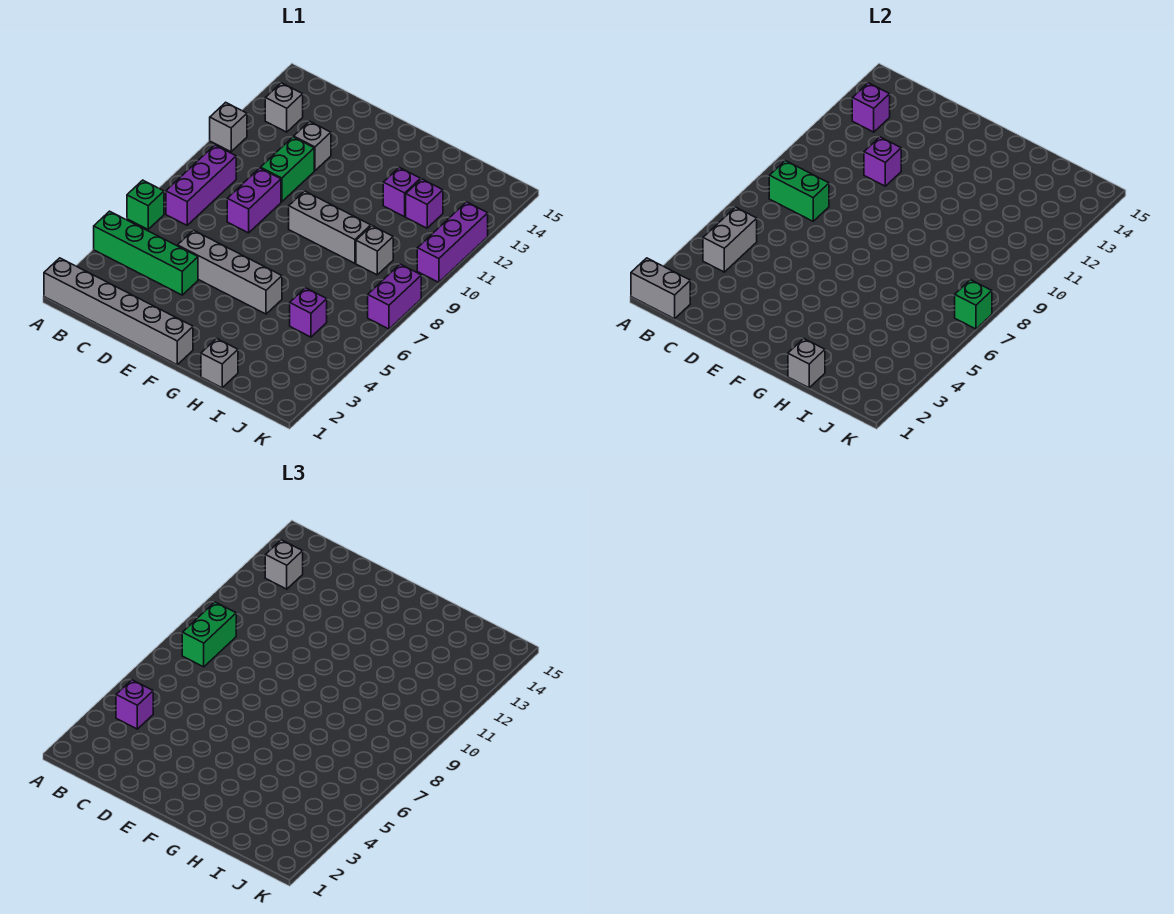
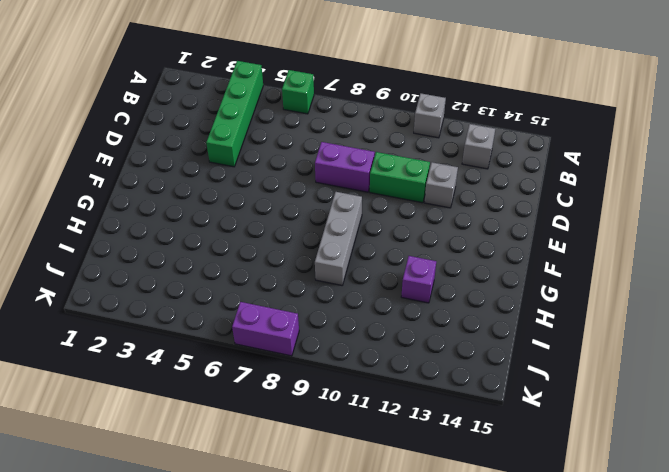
none -> grey brick A1:F1 level 1
none -> purple brick B7:B9 level 1
none -> grey brick D5:G5 level 1

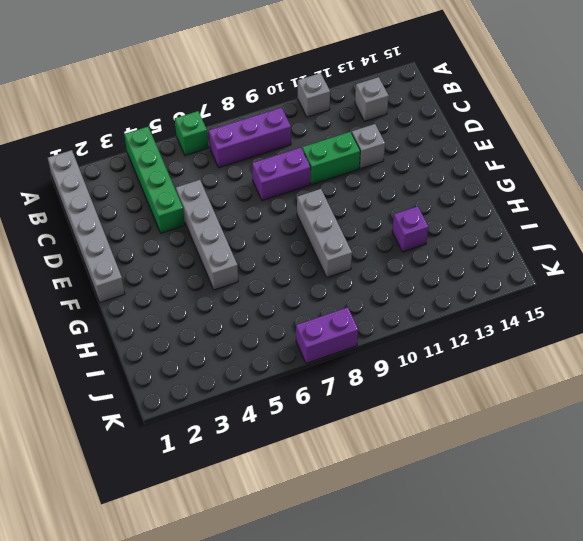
none -> grey brick H1 level 1
none -> purple brick I5 level 1
none -> grey brick I9 level 1

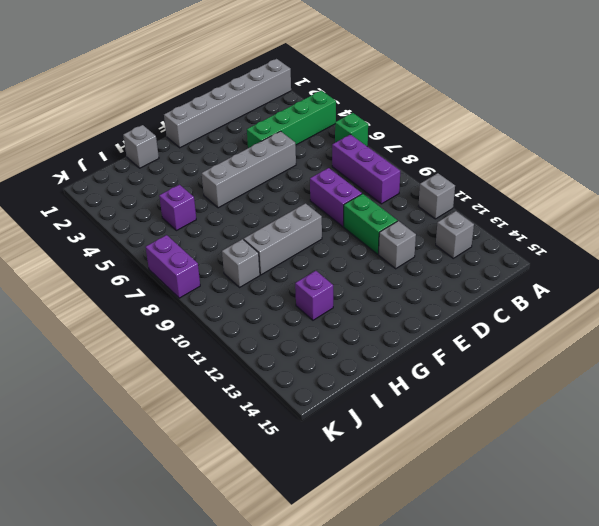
none -> purple brick I12 level 1
none -> purple brick K10:K12 level 1
none -> grey brick A1:B1 level 2

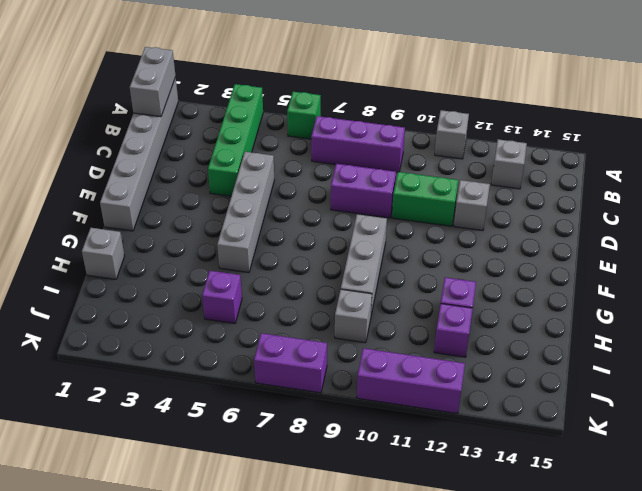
none -> grey brick B4:B5 level 2
none -> green brick B8:C8 level 2
none -> purple brick B13 level 2

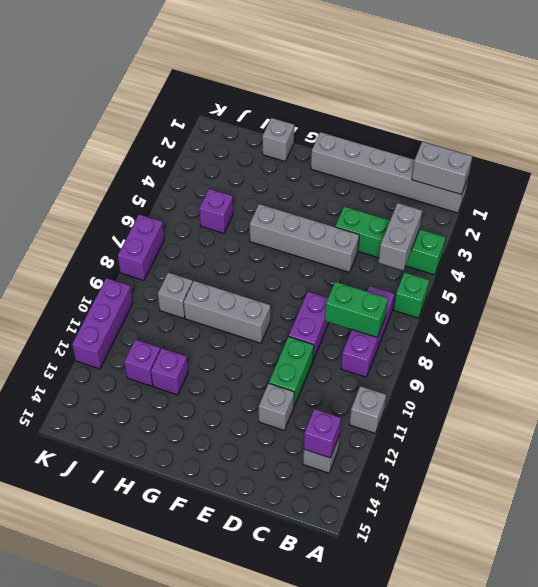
none -> purple brick D11 level 2
none -> grey brick H1 level 2
none -> green brick K7 level 2

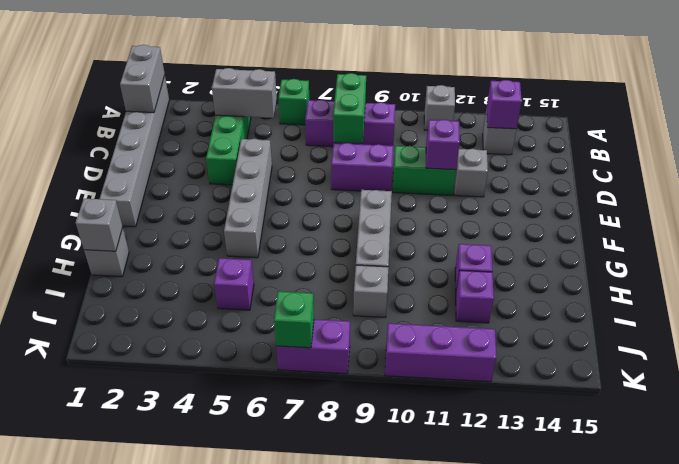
none -> purple brick B4 level 3
none -> green brick B8:B9 level 3
none -> grey brick B13 level 3

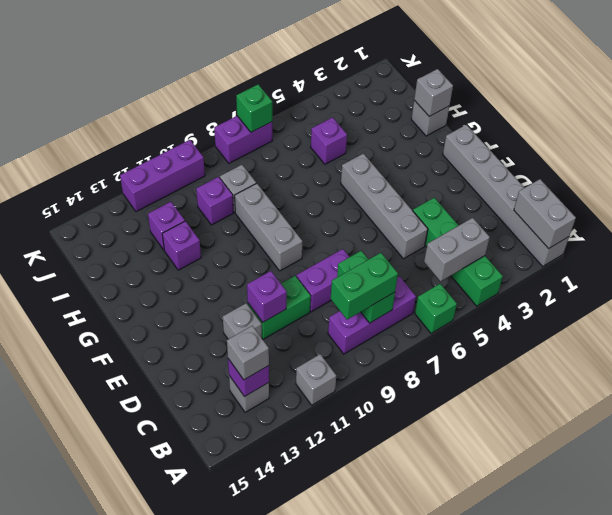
purple brick I10 level 1 -> purple brick B4 level 3

